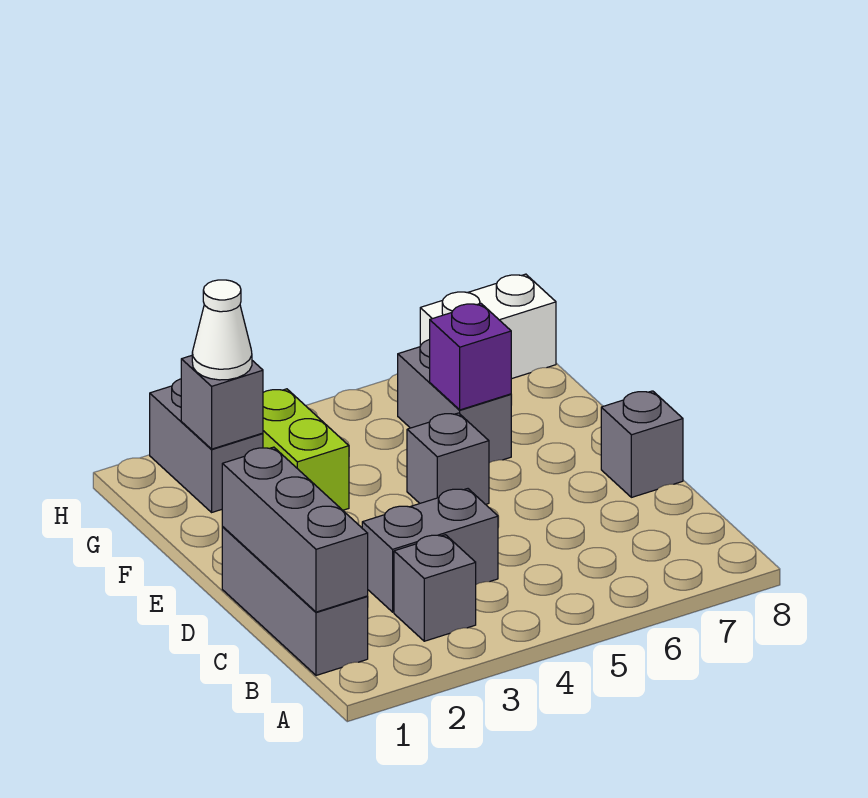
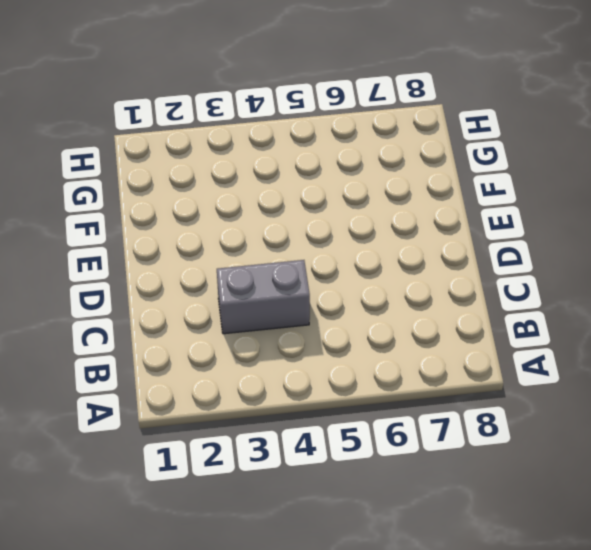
none -> grey brick B1:D1 level 1
none -> grey brick B3 level 1
none -> grey brick D8 level 1

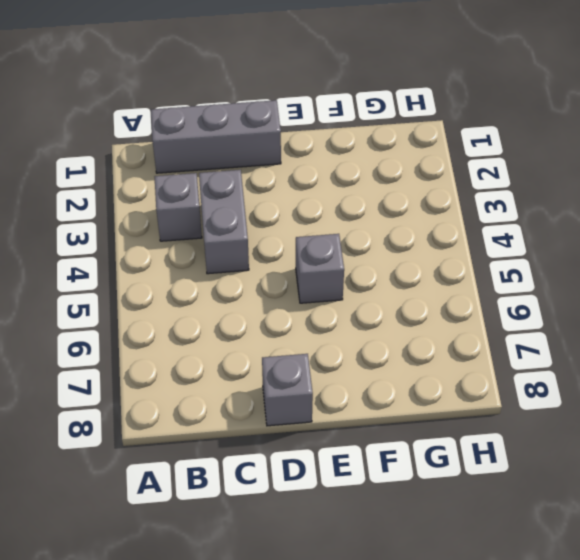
none -> lime brick F3:G3 level 1
none -> grey brick F6:G6 level 1
none -> grey brick G2:H2 level 1

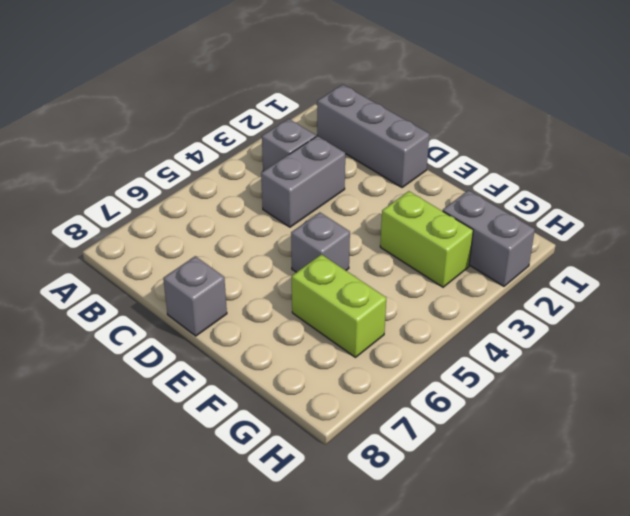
lime brick F6:G6 level 1 -> grey brick F6:G6 level 1
none -> white brick H7:H8 level 1
none -> grey brick B1:D1 level 2
none -> purple brick F6 level 2

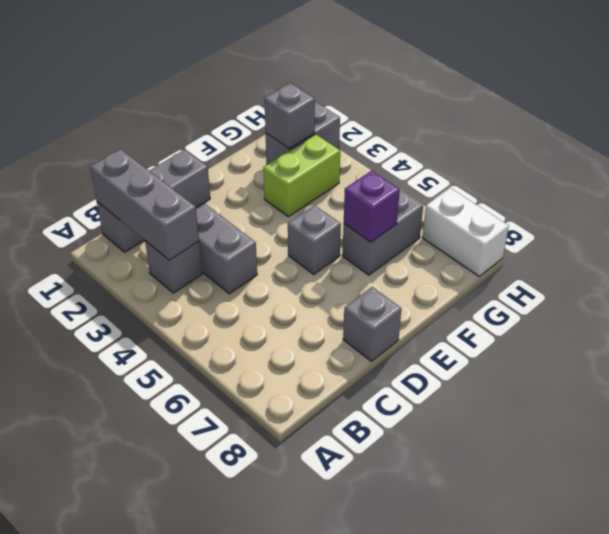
grey brick B1:B3 level 2 -> grey brick B1:D1 level 2
none -> white cone G2 level 3

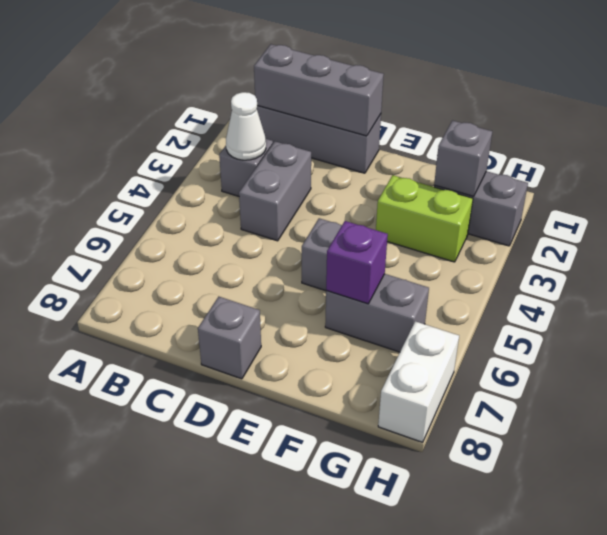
white cone B3 level 2 -> white cone G2 level 3

